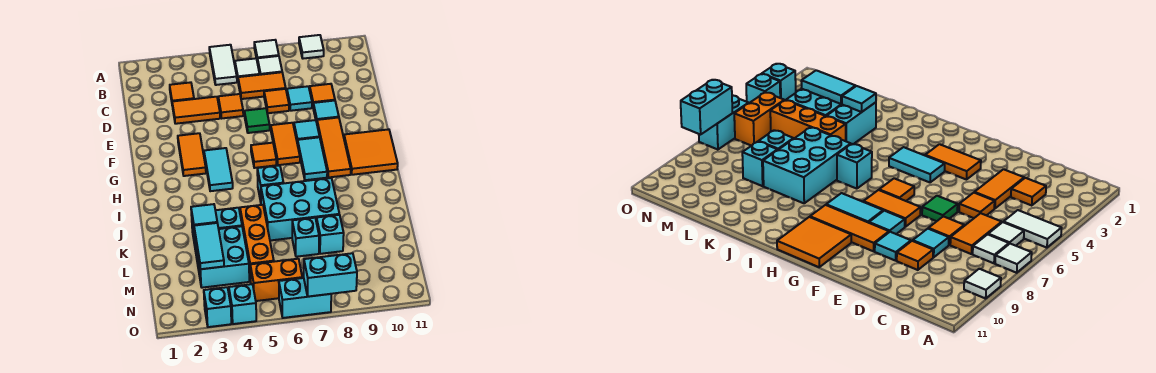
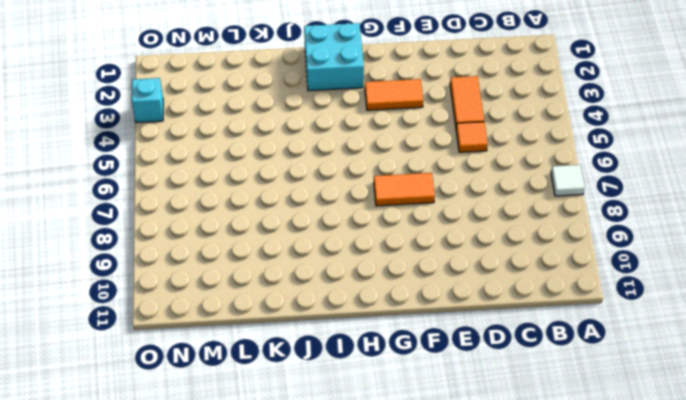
cyan brick H1:I2 level 1 -> cyan brick L3:M4 level 1
none -> white tile A5:B5 level 1
none -> white tile A9 level 1
none -> white tile B6 level 1
none -> white tile B7 level 1

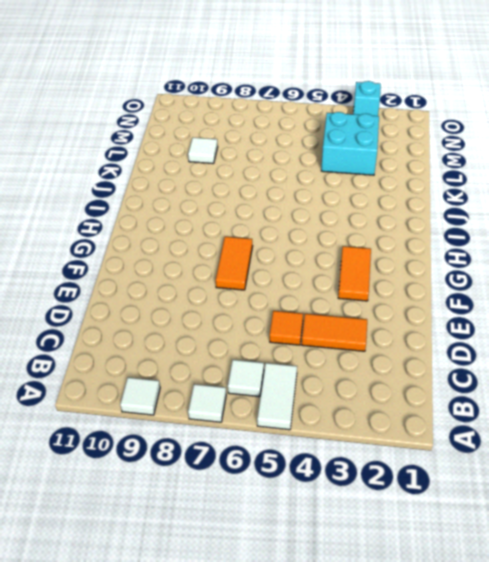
white tile L9 level 1 -> white tile B7 level 1
none -> orange tile C3 level 1
none -> orange tile C6:C7 level 1
none -> orange tile D7 level 1
none -> cyan tile D8 level 1

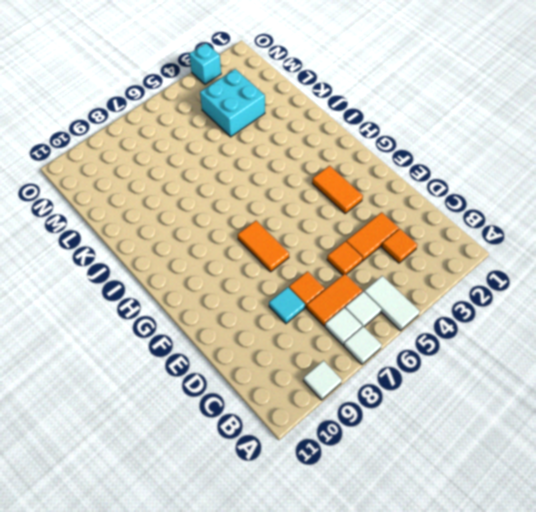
none -> orange tile D9 level 1
none -> green tile E6 level 1
none -> cyan tile E9 level 1
none -> cyan tile F8 level 1

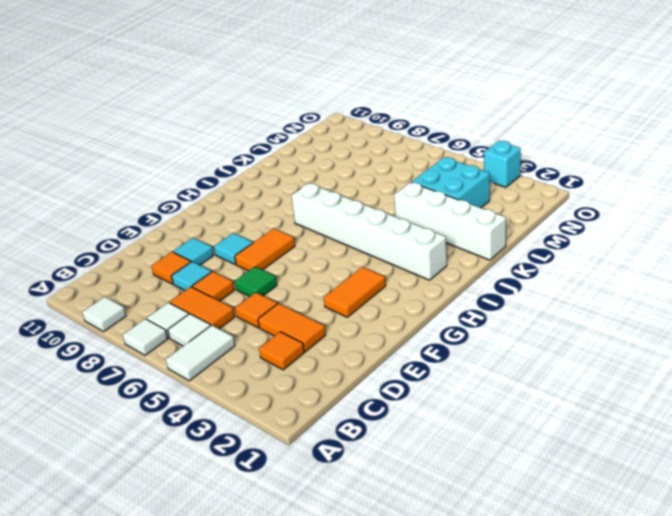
white brick I2:I7 level 1 -> cyan brick I6 level 1
white brick K1:K4 level 1 -> cyan brick K3:K4 level 1
none -> orange tile F9:H9 level 1
none -> cyan tile G4:H4 level 1
none -> orange tile G6 level 1
none -> cyan tile G8:H8 level 1

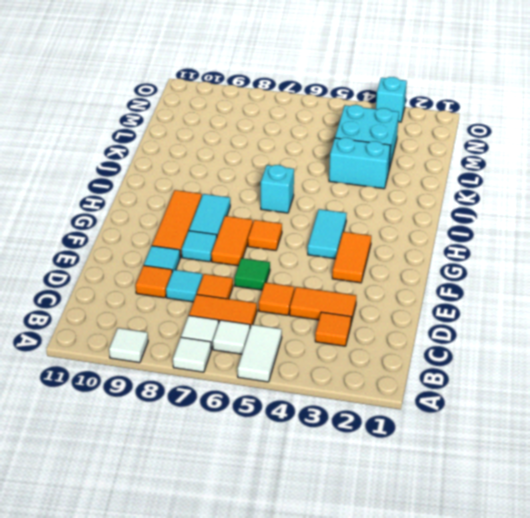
none -> orange tile G10:H11 level 1
none -> cyan brick J6:K8 level 1
none -> orange brick K5:M5 level 1
none -> cyan brick L7 level 1

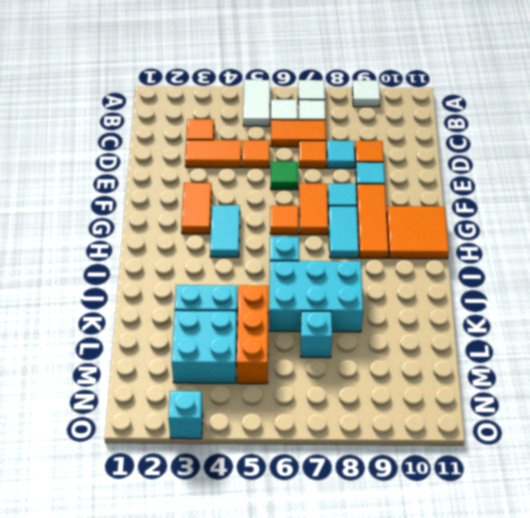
none -> cyan brick L8 level 1
none -> orange brick N5:N6 level 1
none -> cyan brick O4 level 1
none -> cyan brick O6:O7 level 1

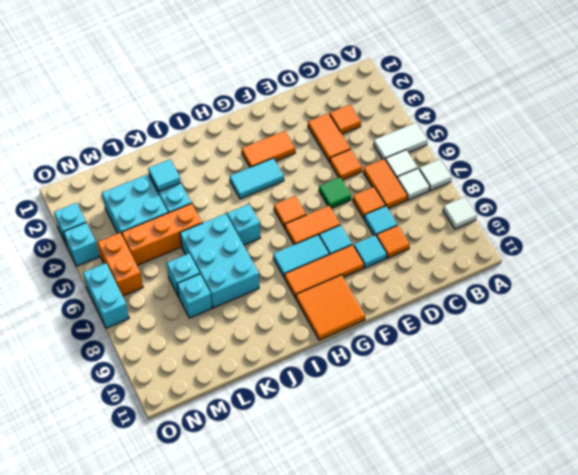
none -> cyan tile L3:M3 level 2
none -> cyan brick O7:O8 level 2

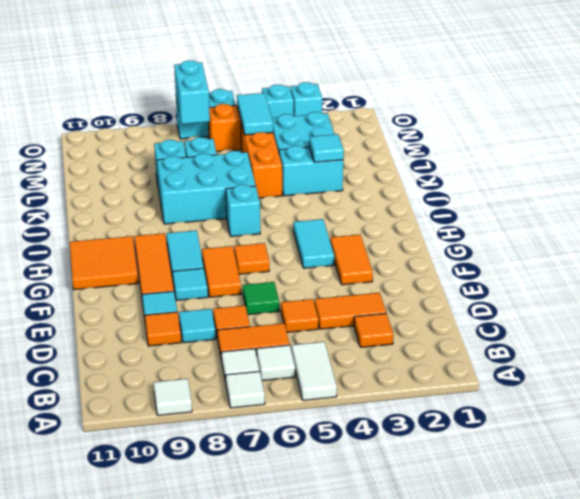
cyan tile M5:N5 level 2 -> cyan tile L3:M3 level 2
cyan brick N7:O7 level 2 -> cyan brick O7:O8 level 2

